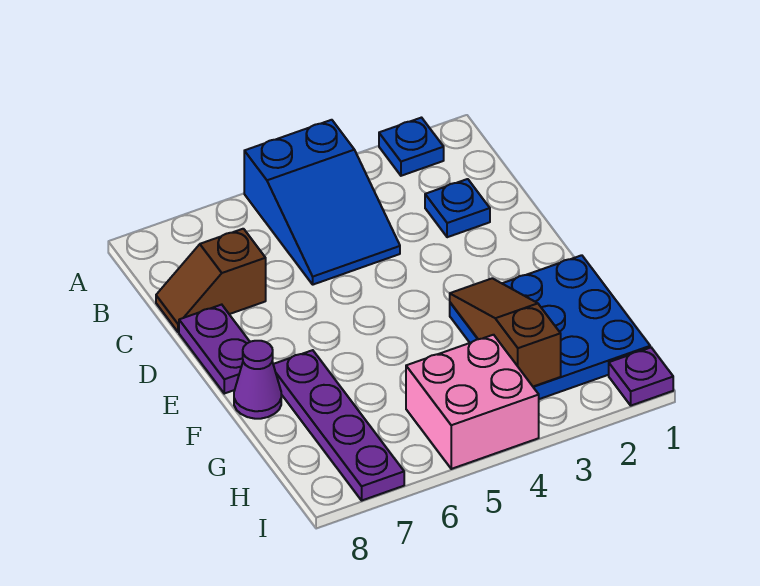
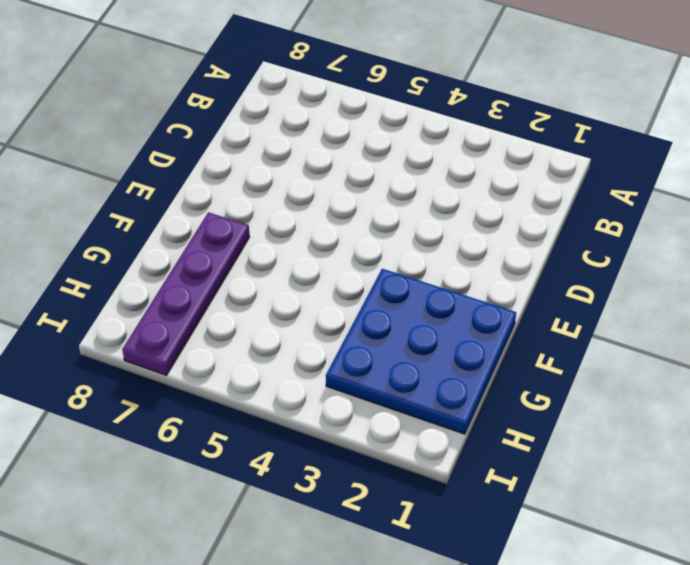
none -> blue plate A2 level 1
none -> blue slope A4:C5 level 1 top A

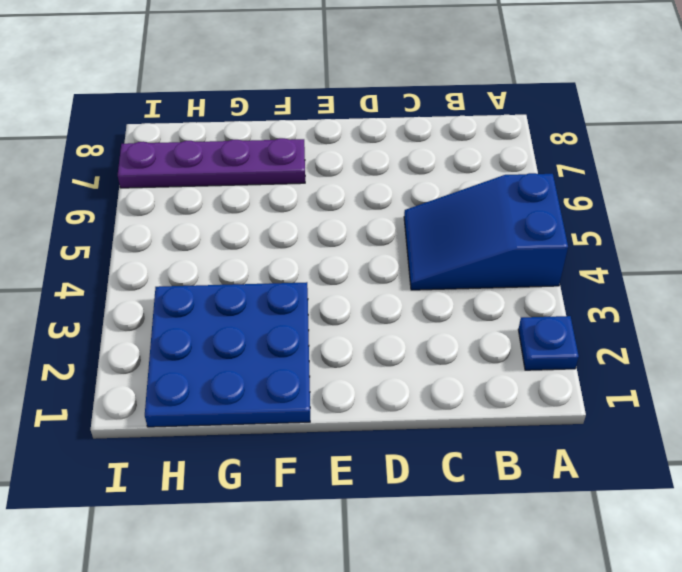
none -> blue plate C2 level 1
none -> brown slope C7:C8 level 1 top 7

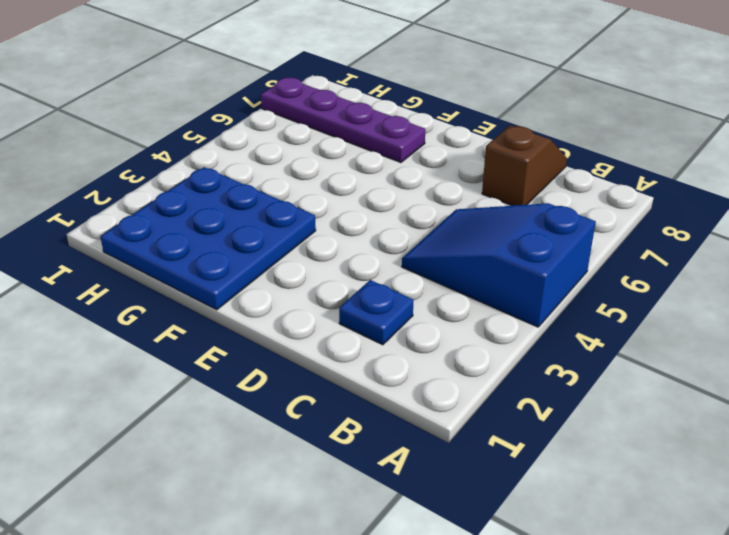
none -> blue plate A2 level 1
none -> purple plate D8:E8 level 1

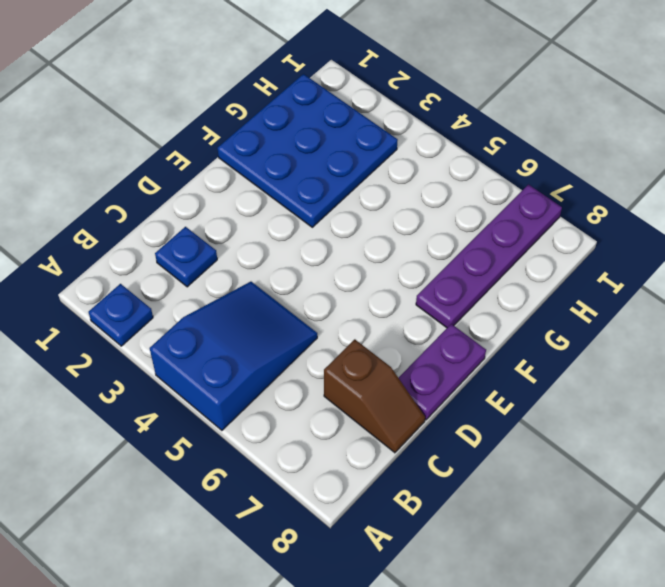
none -> purple cone F8 level 1
none -> pink brick H4:I5 level 1

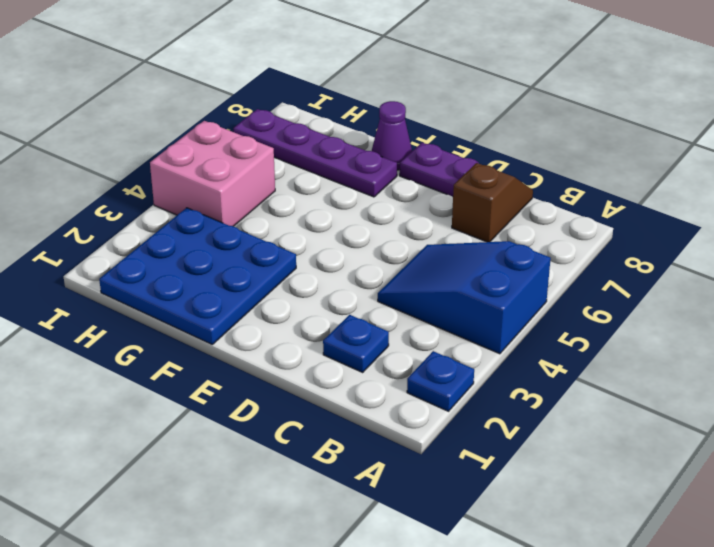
none -> purple plate I1 level 1
none -> brown slope F3:H3 level 2 top H

